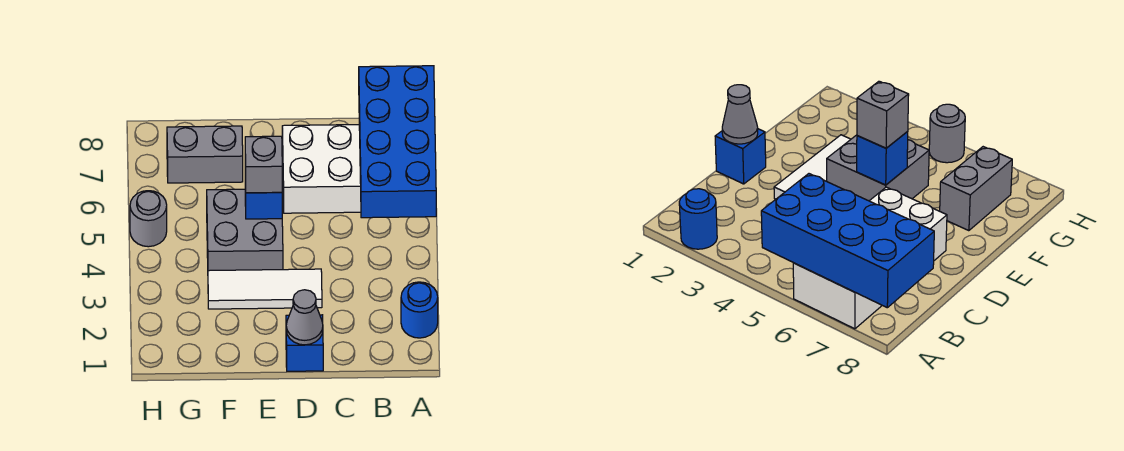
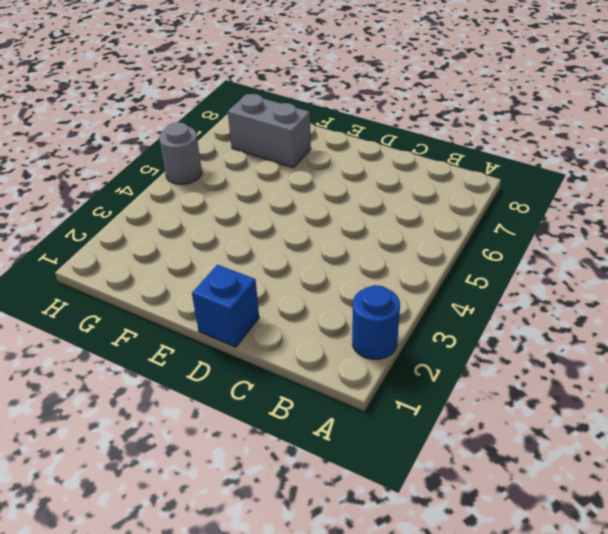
none -> white brick A6:D7 level 1
none -> white tile D3:F3 level 1

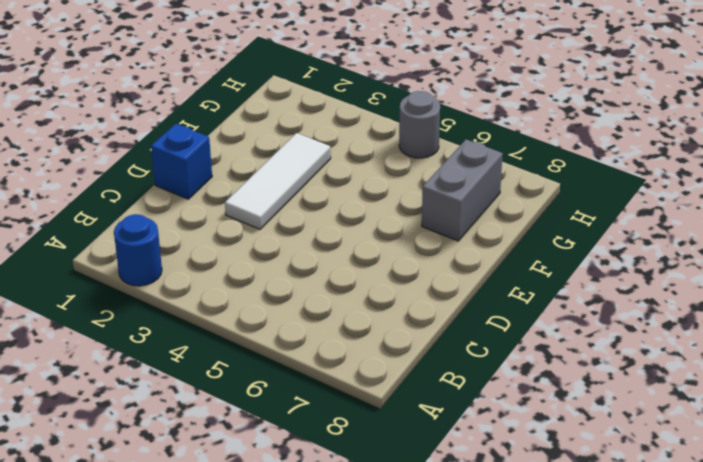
none -> white brick A6:D7 level 1
none -> grey brick E4:F5 level 1

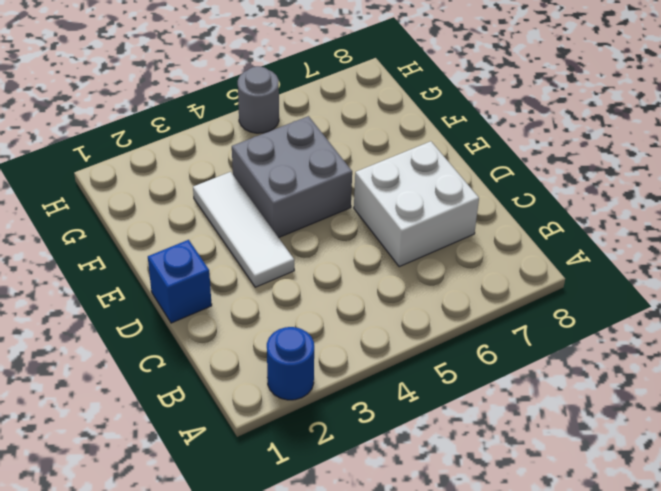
white brick C6:D7 level 1 -> white brick A6:D7 level 1
none -> grey brick F7:G7 level 1
none -> blue brick A5:B8 level 2

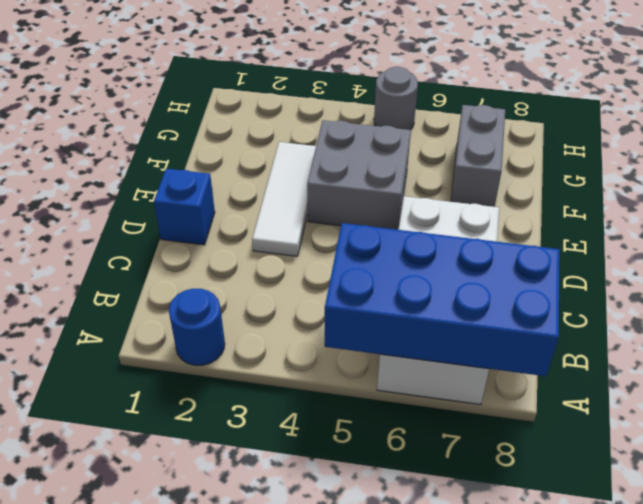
none -> grey cone D1 level 2
none -> blue brick E5 level 2

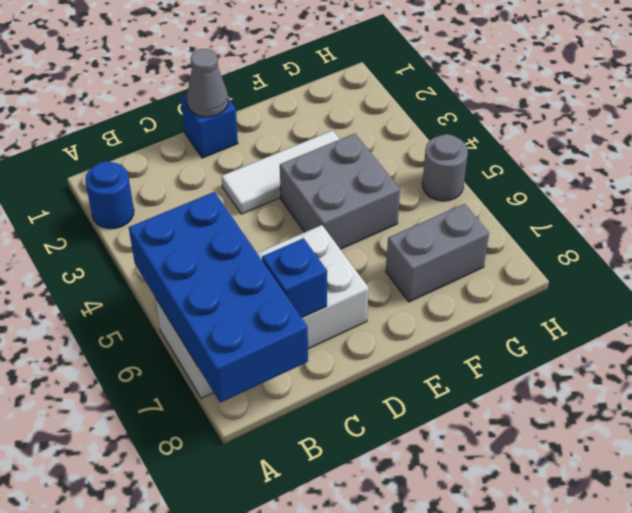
blue brick C7 level 2 -> blue brick E5 level 2
none -> grey brick E5 level 3

